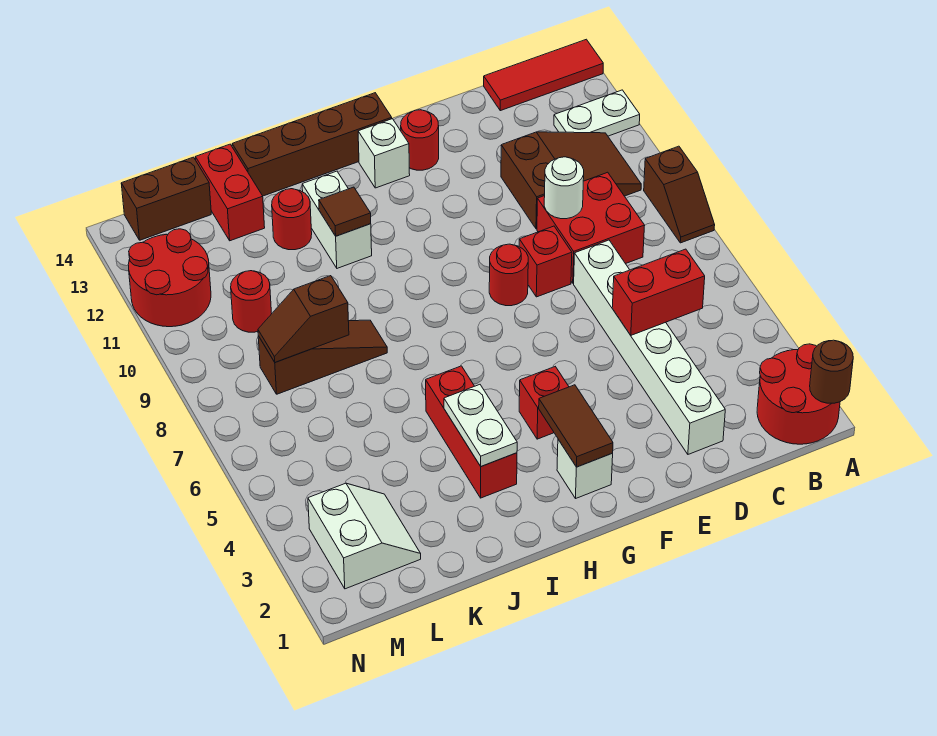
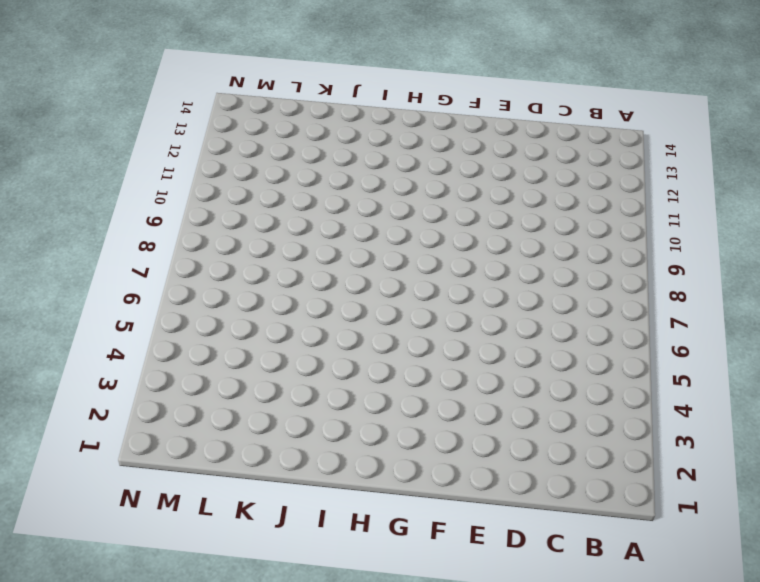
none -> red round brick A1:B2 level 1
none -> brown slope A8:A9 level 1 top 9
none -> white plate A12:B12 level 1
none -> red tile A14:C14 level 1

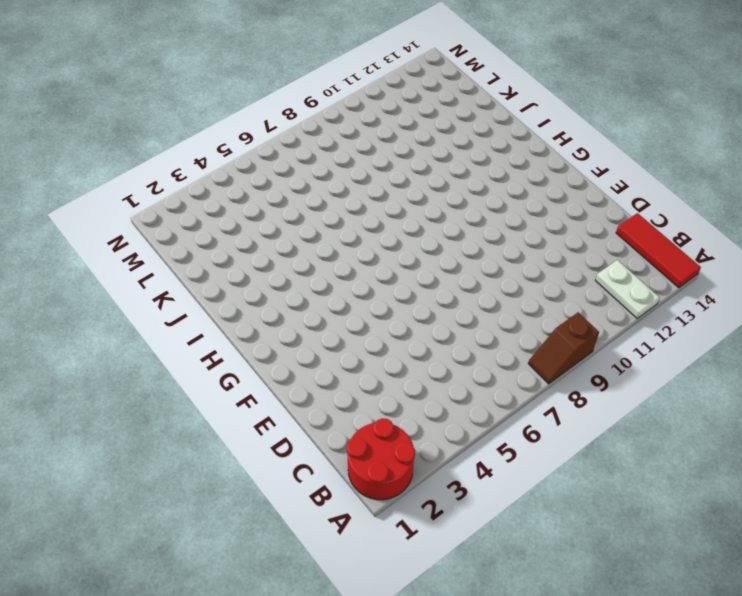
none -> brown slope B10:D11 level 1 top D
none -> red brick C8:D9 level 1
none -> white brick D2:D7 level 1
none -> red brick E8 level 1

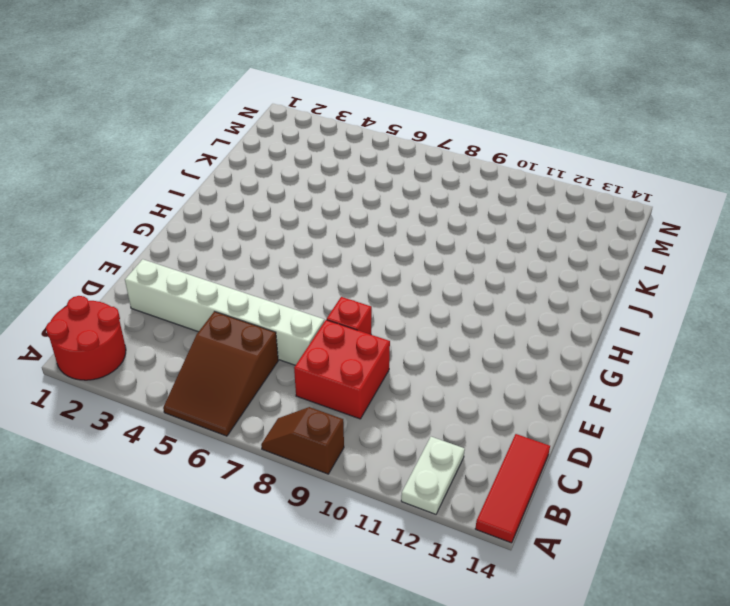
brown slope A5:C6 level 1 top C -> brown slope B10:D11 level 1 top D
none -> red round brick F8 level 1
none -> red round brick F13 level 1
none -> white brick G2 level 1
none -> red brick G4 level 1

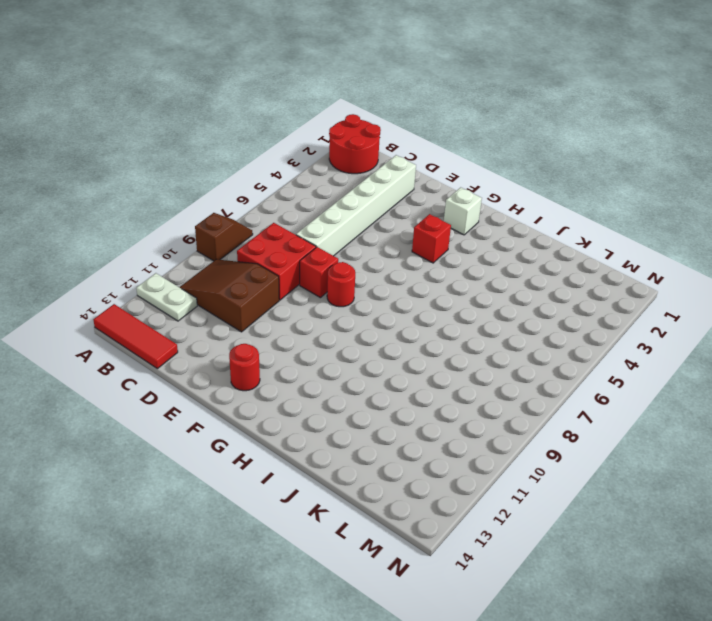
none -> white brick G13 level 1
none -> brown brick G14:J14 level 1
none -> red brick I3:I5 level 1
none -> white brick I11:I12 level 1

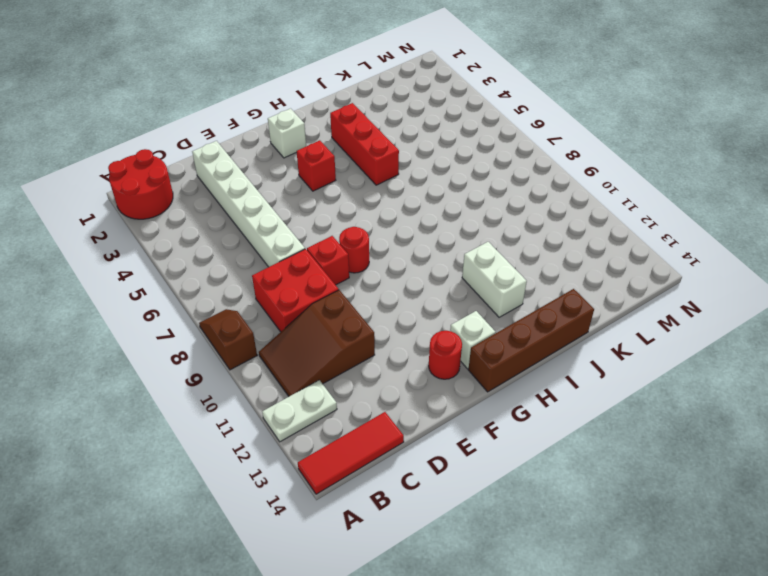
none -> brown slope J8:L8 level 1 top L
none -> red round brick J12 level 1
none -> red brick K13:K14 level 1
none -> white slope L2:M3 level 1 top M

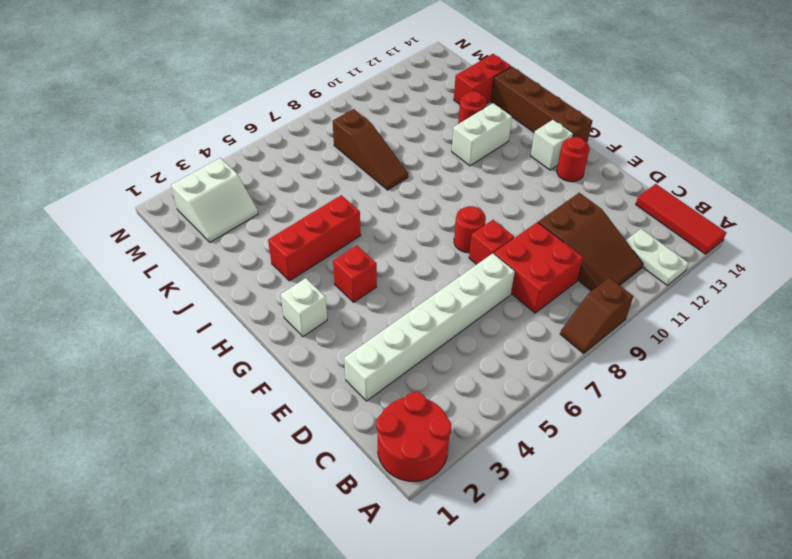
none -> red round brick L10 level 1
none -> brown brick L14:M14 level 1
none -> red round brick M11:N12 level 1
none -> brown round brick A1 level 2

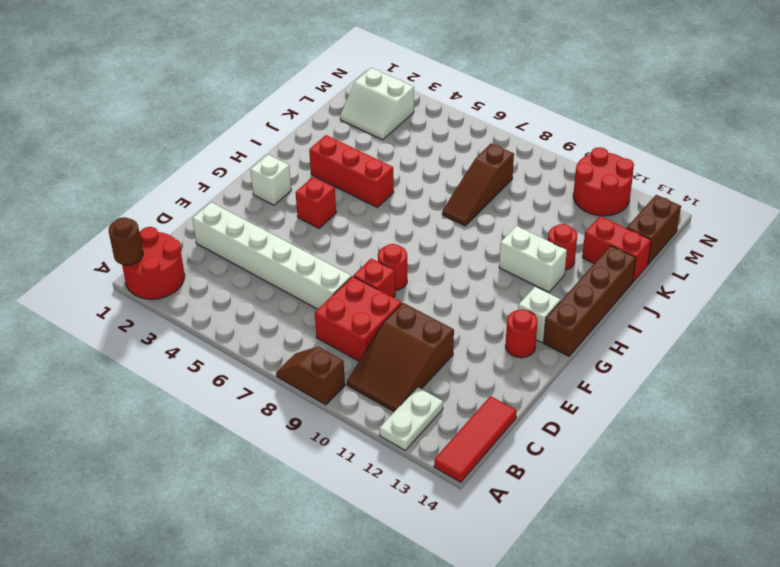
none -> red round brick L10 level 1
none -> red brick C5:D5 level 2
none -> white round brick D9 level 2
none -> brown tile G2:G3 level 2

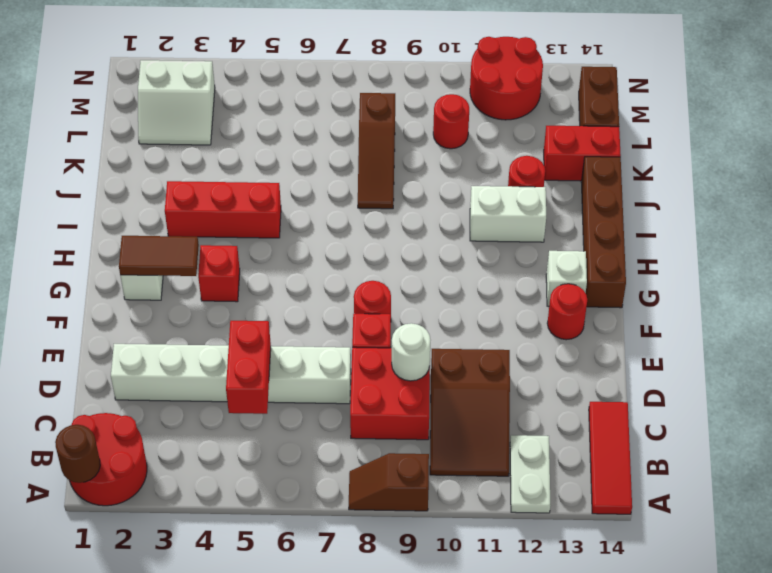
none -> white plate I3:I4 level 2
none -> brown tile I11 level 2
none -> brown slope K8:L8 level 2 top K

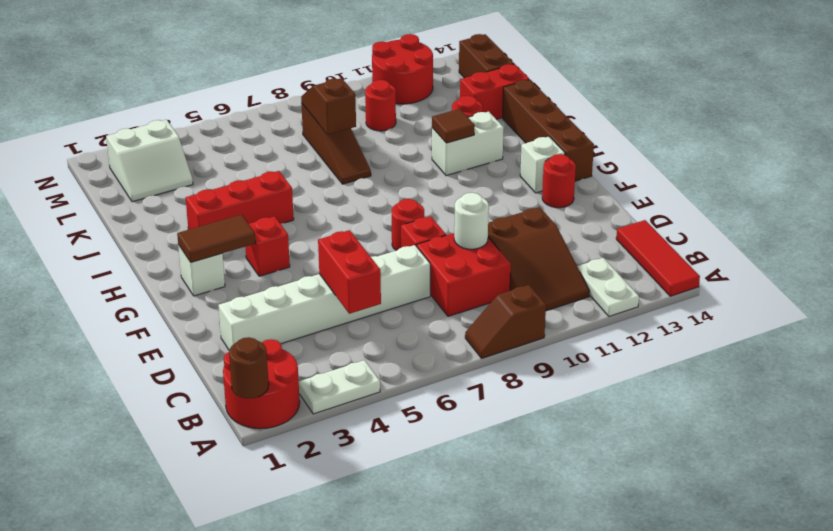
white plate A3:A4 level 1 -> white plate I3:I4 level 2

